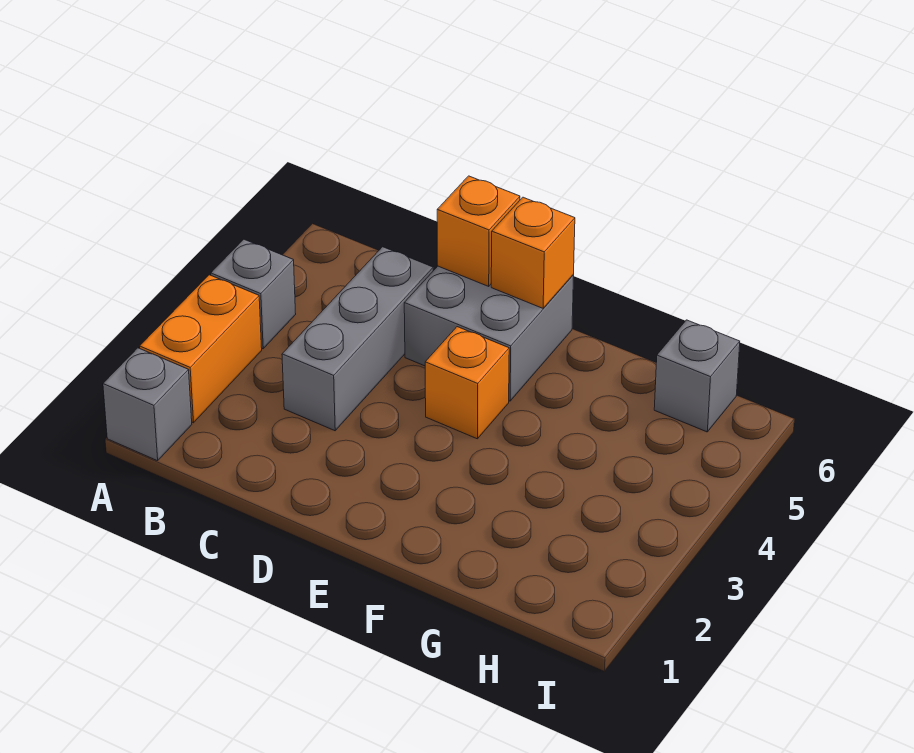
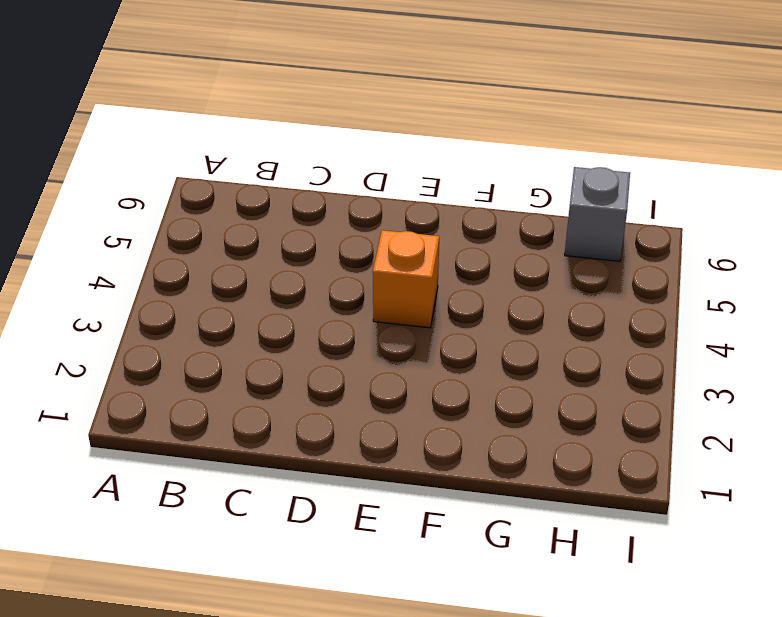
none -> grey brick A1 level 1
none -> orange brick A2:A3 level 1

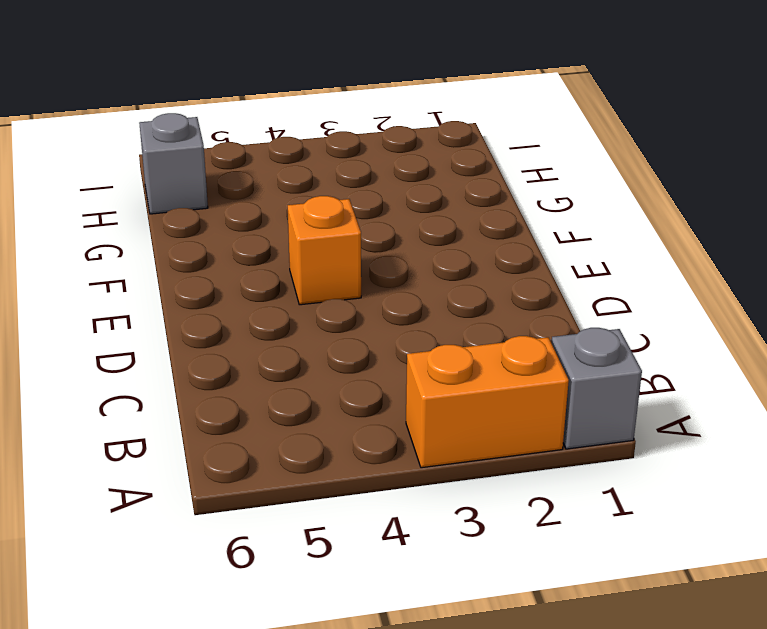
none -> grey brick A4 level 1
none -> grey brick C3:C5 level 1

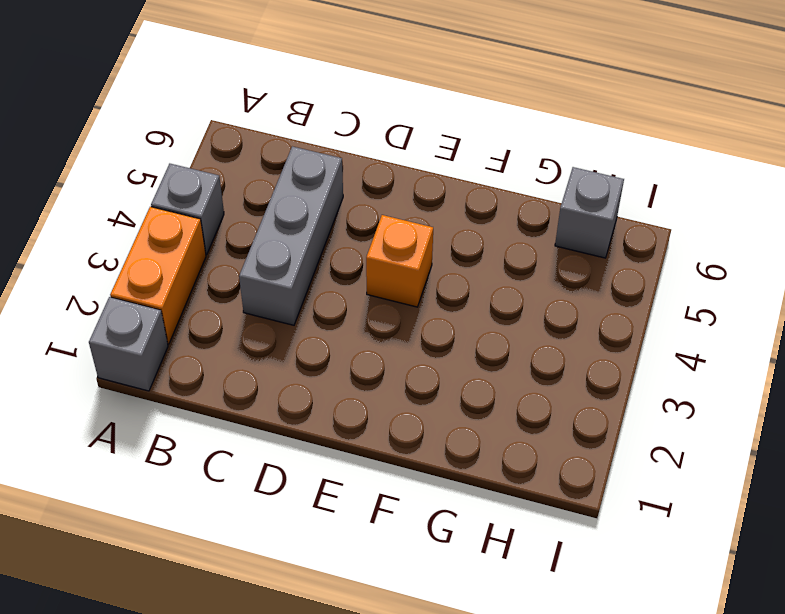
none -> grey brick D5:E6 level 1
none -> orange brick D6 level 2

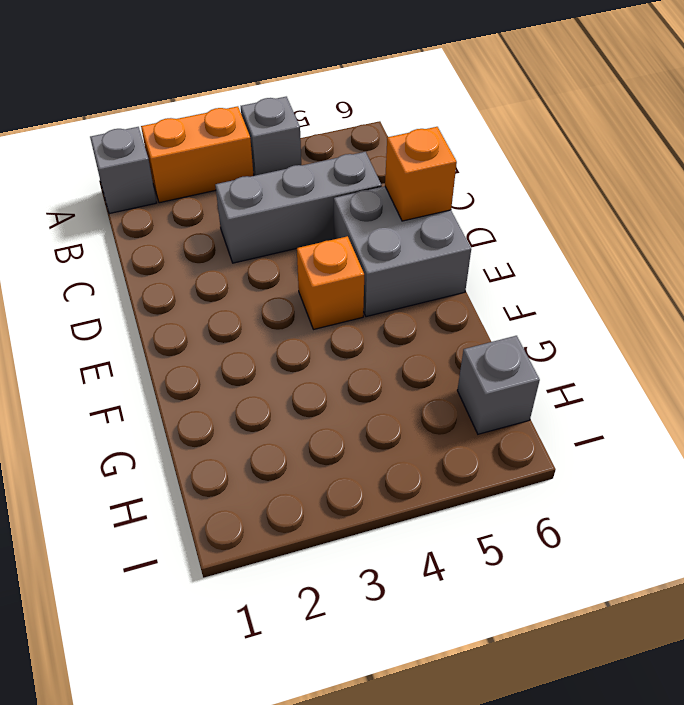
none -> orange brick E6 level 2

